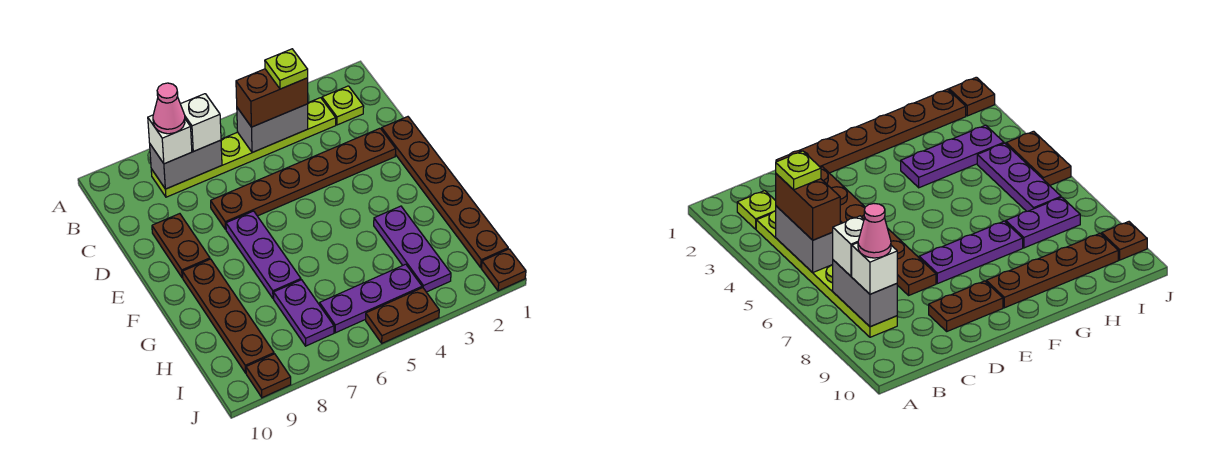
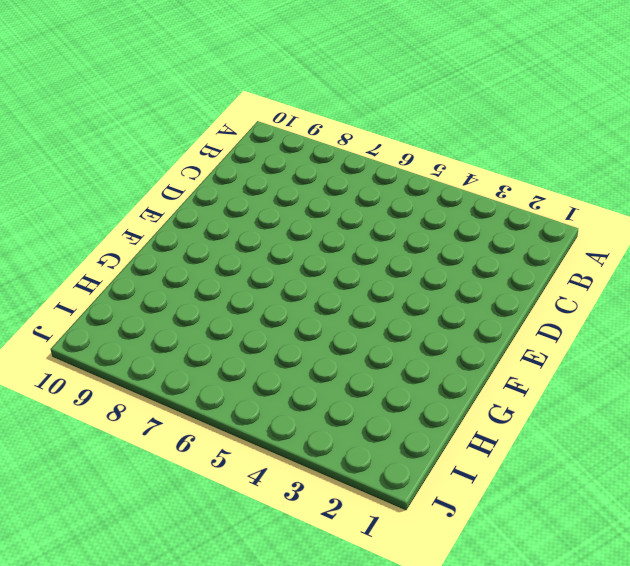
none -> lime plate B2 level 1
none -> lime plate B3:B8 level 1
none -> brown plate D1:I1 level 1

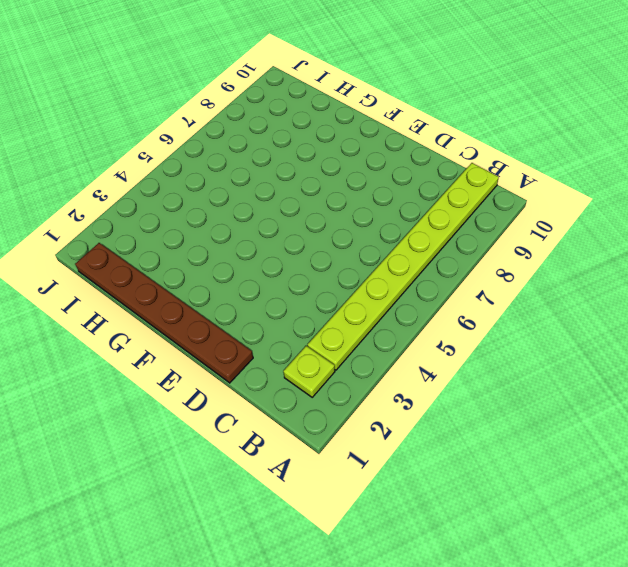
lime plate B3:B10 level 1 -> lime plate B3:B8 level 1
none -> brown plate D2:D7 level 1
none -> brown plate D9:E9 level 1
none -> purple plate E7:G7 level 1

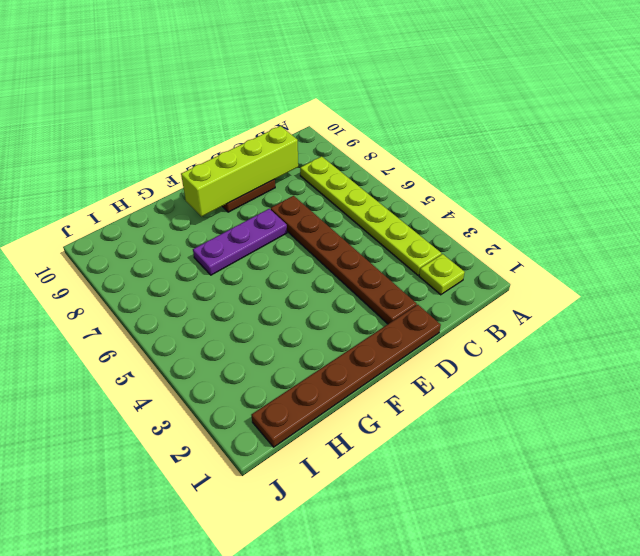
lime brick C9:F9 level 2 -> none
none -> brown plate F9:I9 level 1
none -> purple plate G3:I3 level 1
none -> purple plate H7:I7 level 1

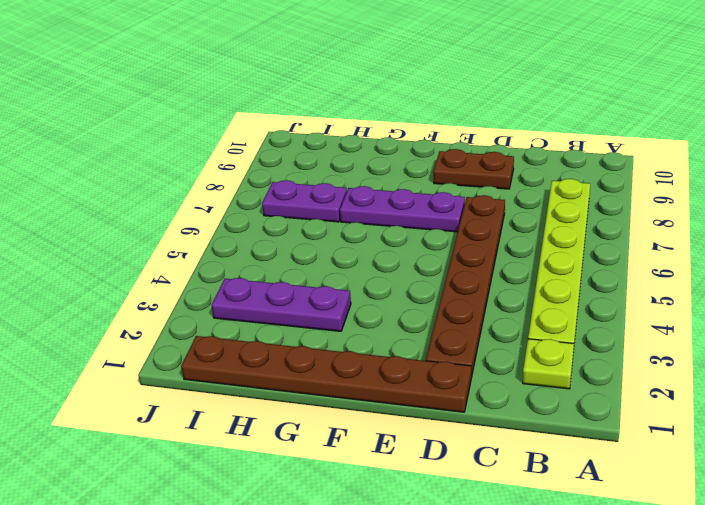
none -> brown plate F9:I9 level 1
none -> purple plate I4:I6 level 1
none -> brown plate J1 level 1

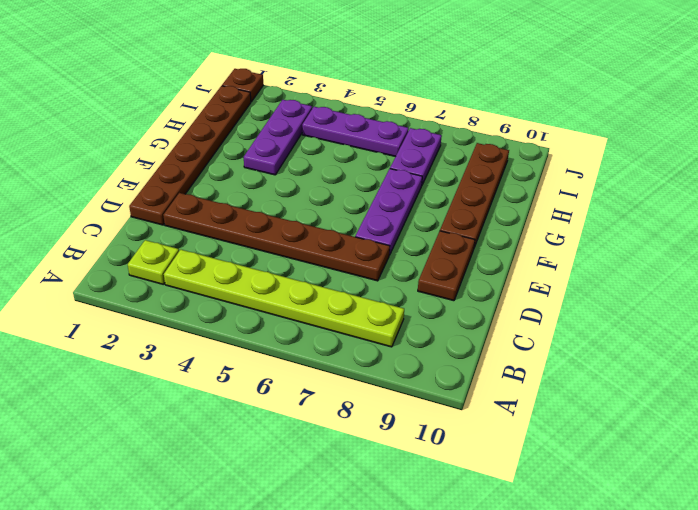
none -> brown plate J4:J5 level 1
none -> brown plate J9 level 1
none -> grey brick B4:B5 level 2

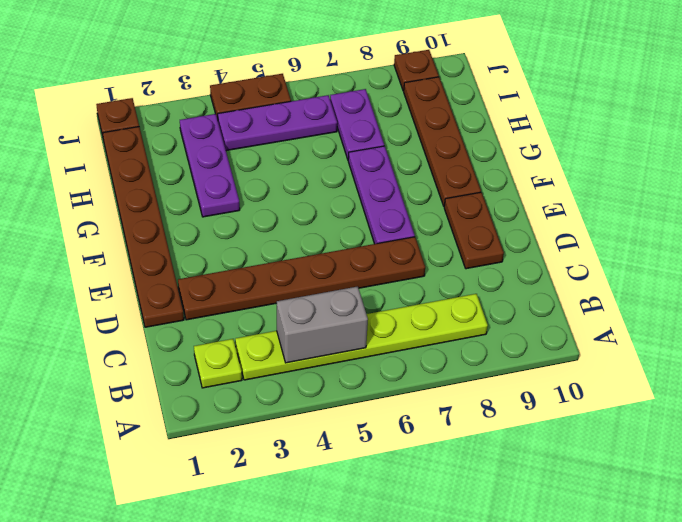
none -> grey brick B7:B8 level 2
none -> brown brick B4:B5 level 3
none -> white brick B7 level 3

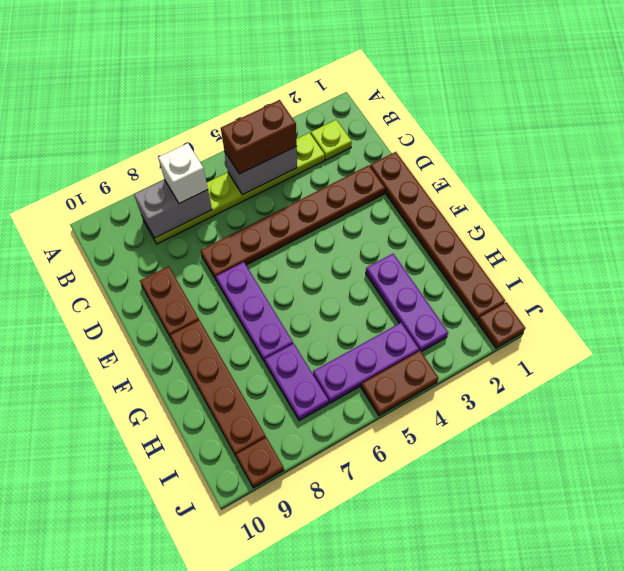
none -> white brick B8 level 3
none -> lime plate B4 level 4
none -> pink cone B8 level 4

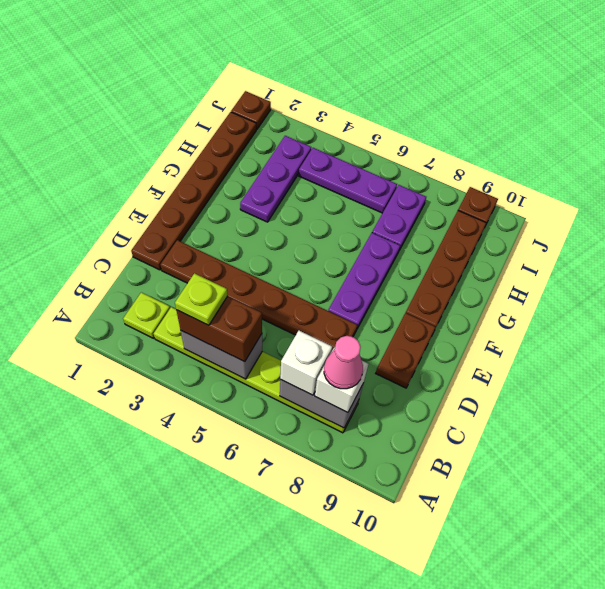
none -> brown plate J4:J5 level 1

